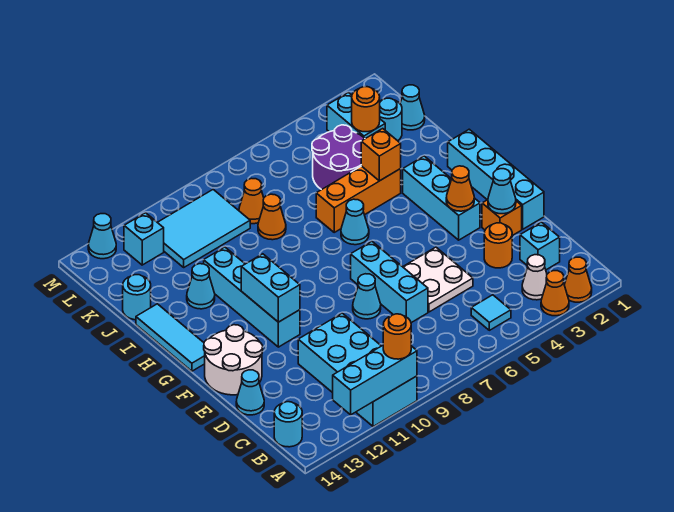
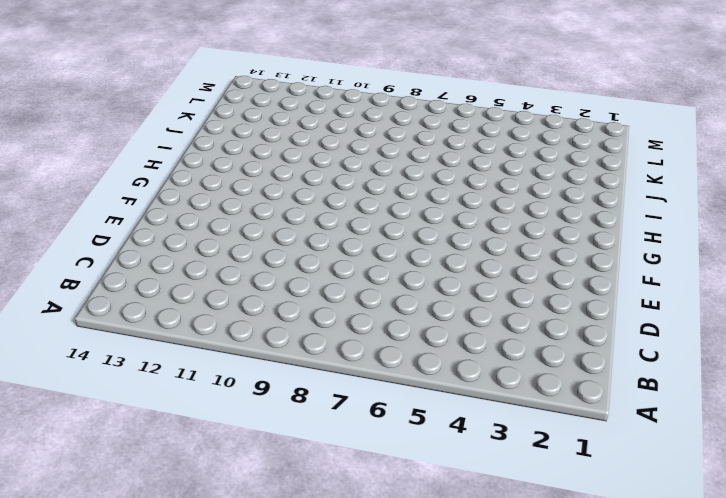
none -> orange cone A2 level 1
none -> orange cone A3 level 1
none -> cyan brick A10:D11 level 1
none -> white cone B3 level 1

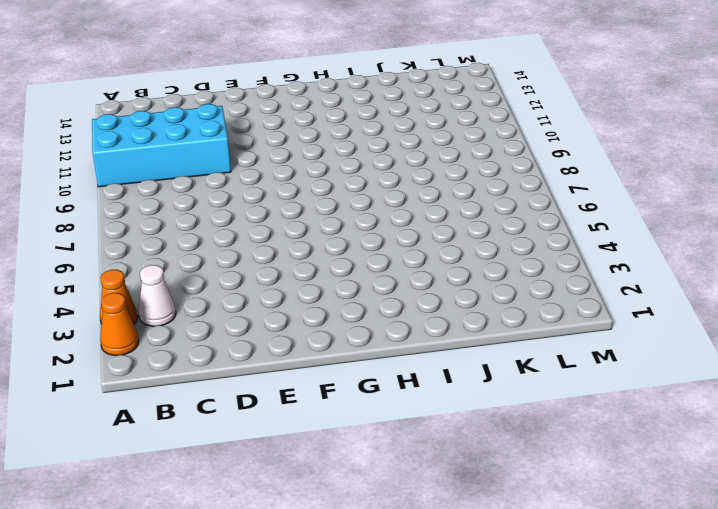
none -> cyan tile B5 level 1
none -> cyan round brick B14 level 1
none -> cyan brick C2 level 1
none -> orange round brick D3 level 1

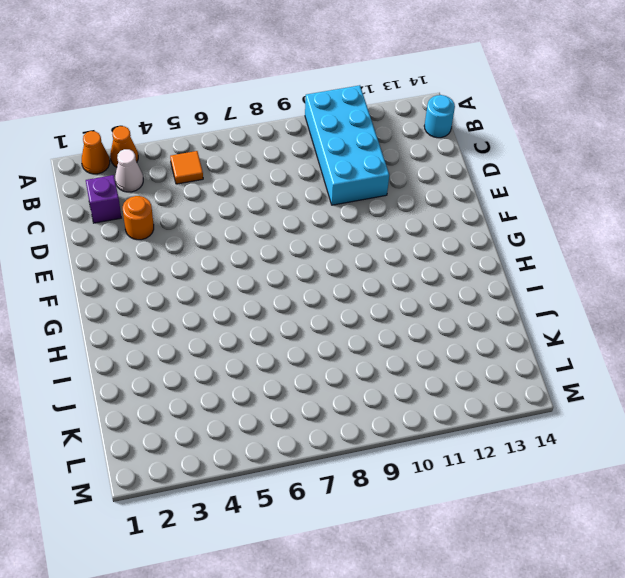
orange tile B5 level 1 -> cyan tile B5 level 1
purple brick C2 level 1 -> cyan brick C2 level 1
none -> white plate D5:E6 level 1
none -> cyan brick D7:F7 level 1
none -> cyan cone D14 level 1
none -> cyan brick E1:H1 level 1

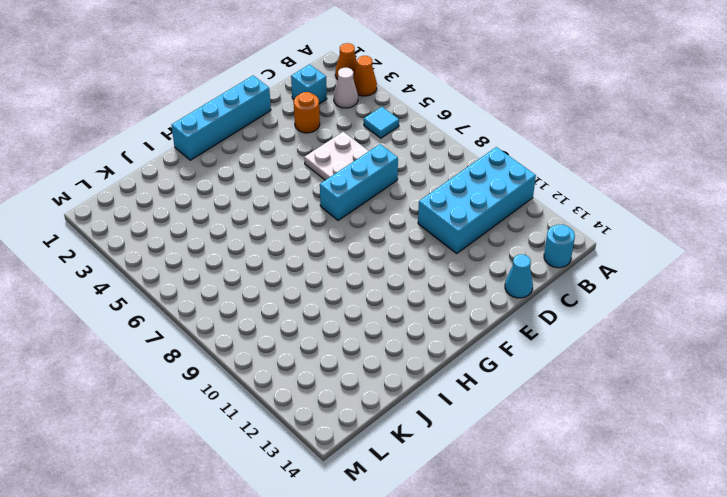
none -> orange brick E2 level 1
none -> cyan cone E8 level 1
none -> white round brick E13:F14 level 1
none -> cyan brick F3:H3 level 1

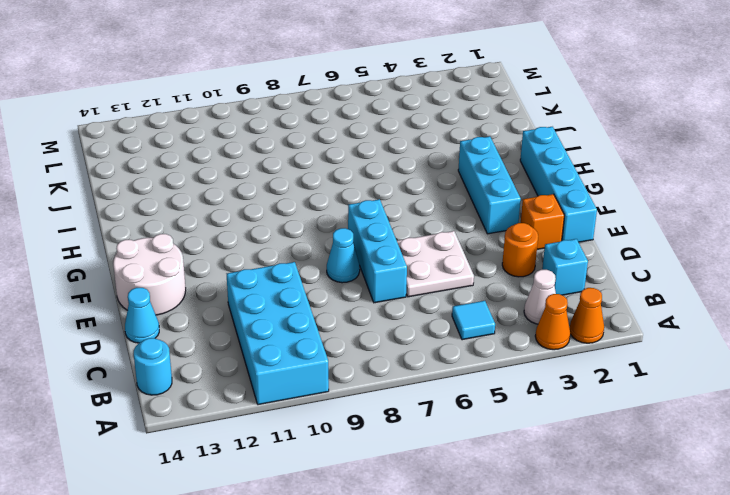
none -> cyan brick F11:I11 level 1
none -> cyan tile G14:I14 level 1
none -> cyan cone H6 level 1
none -> orange brick I4:I6 level 1

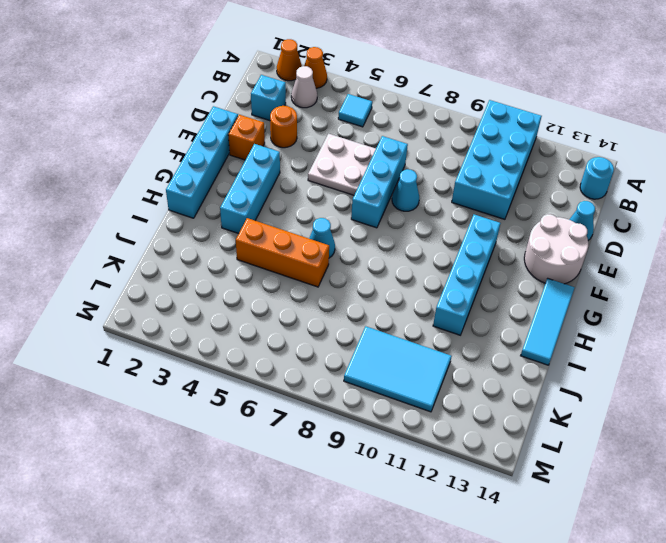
none -> cyan cone I12 level 1
none -> purple round brick J4:K5 level 1
none -> orange cone J8 level 1
none -> cyan round brick J14 level 1

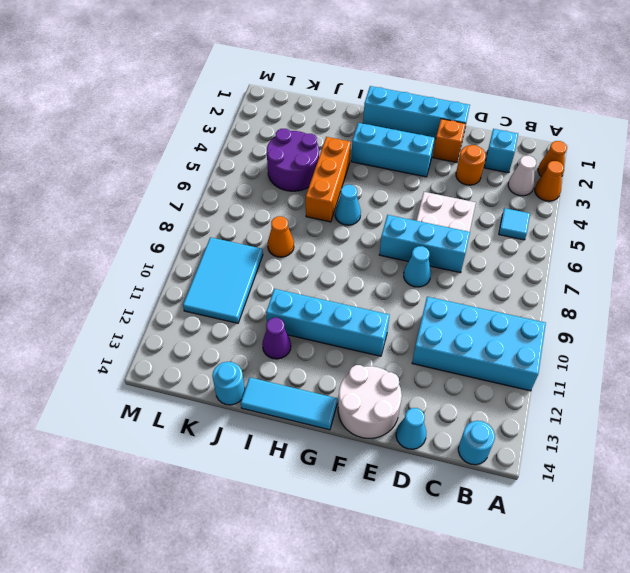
purple cone I12 level 1 -> cyan cone I12 level 1
none -> cyan cone K1 level 1
none -> cyan round brick K2 level 1
none -> cyan brick K3:L3 level 1
none -> orange cone K8 level 1

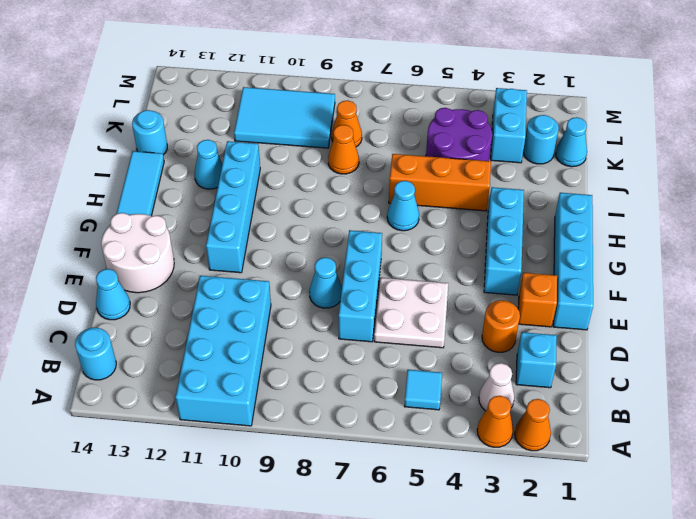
none -> cyan brick L12 level 1
none -> cyan cone M13 level 1
none -> cyan brick A10:A12 level 2
none -> cyan cone E2 level 2

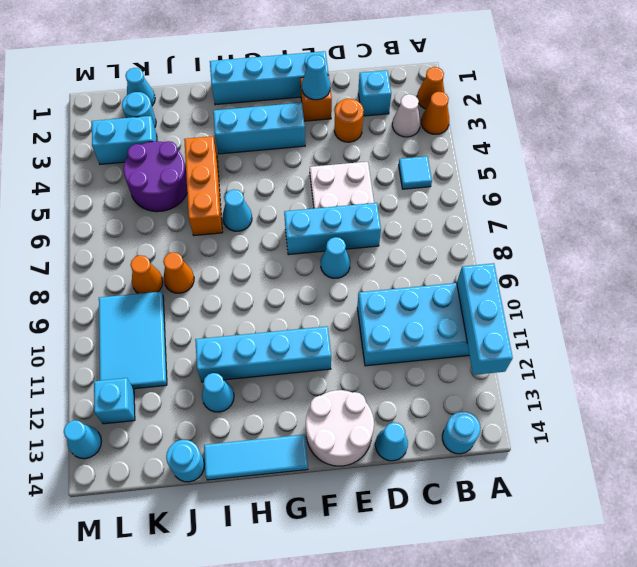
none -> orange cone F3 level 2
none -> cyan brick F11:G11 level 2
none -> orange brick I4 level 2
none -> orange round brick K3 level 2

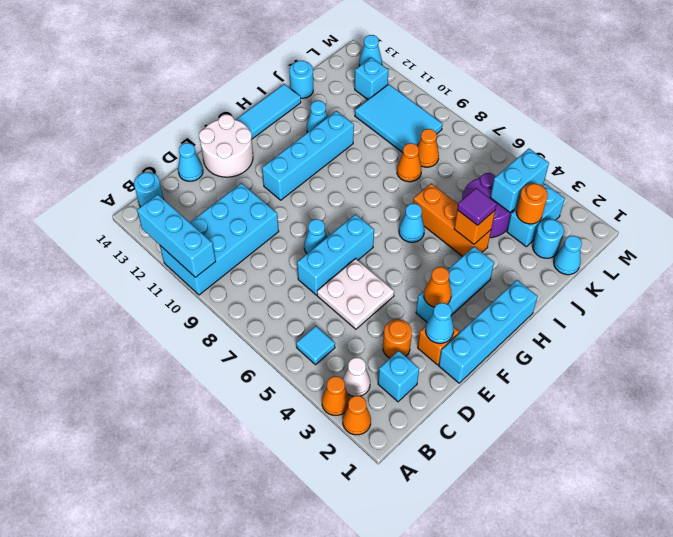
purple tile I4 level 3 -> none
cyan brick K4:L4 level 2 -> cyan brick F11:G11 level 2
none -> orange round brick A10 level 3

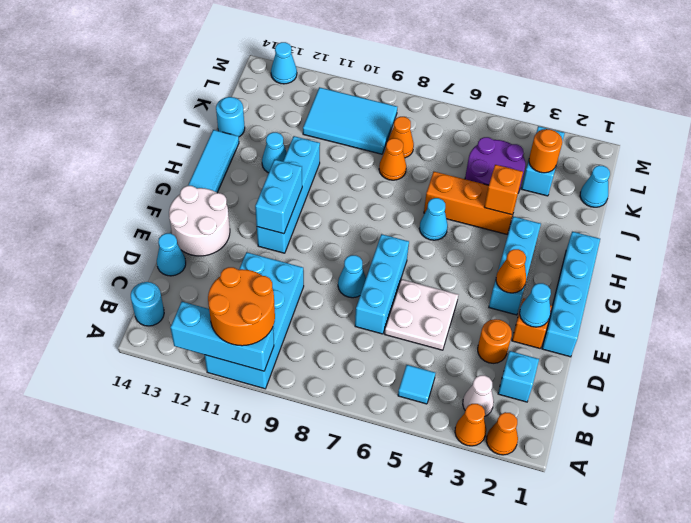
orange round brick A10:B11 level 3 -> orange round brick A10 level 3
none -> cyan round brick K2 level 1
none -> cyan brick L12 level 1

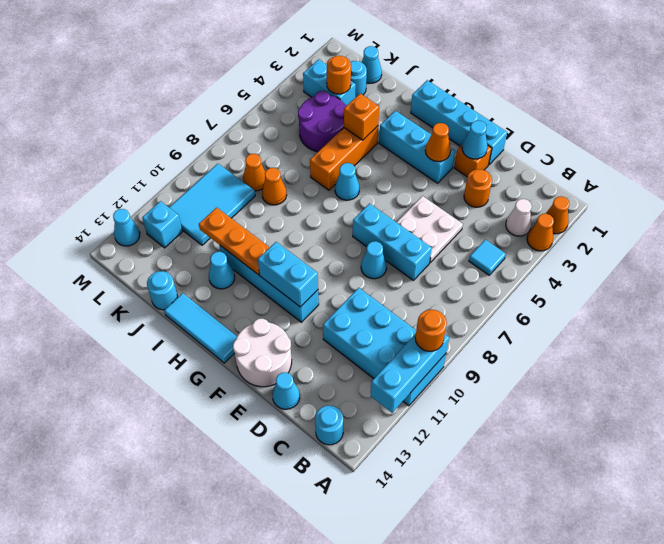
orange plate H11:J11 level 2 -> none
none -> cyan brick C2 level 1

